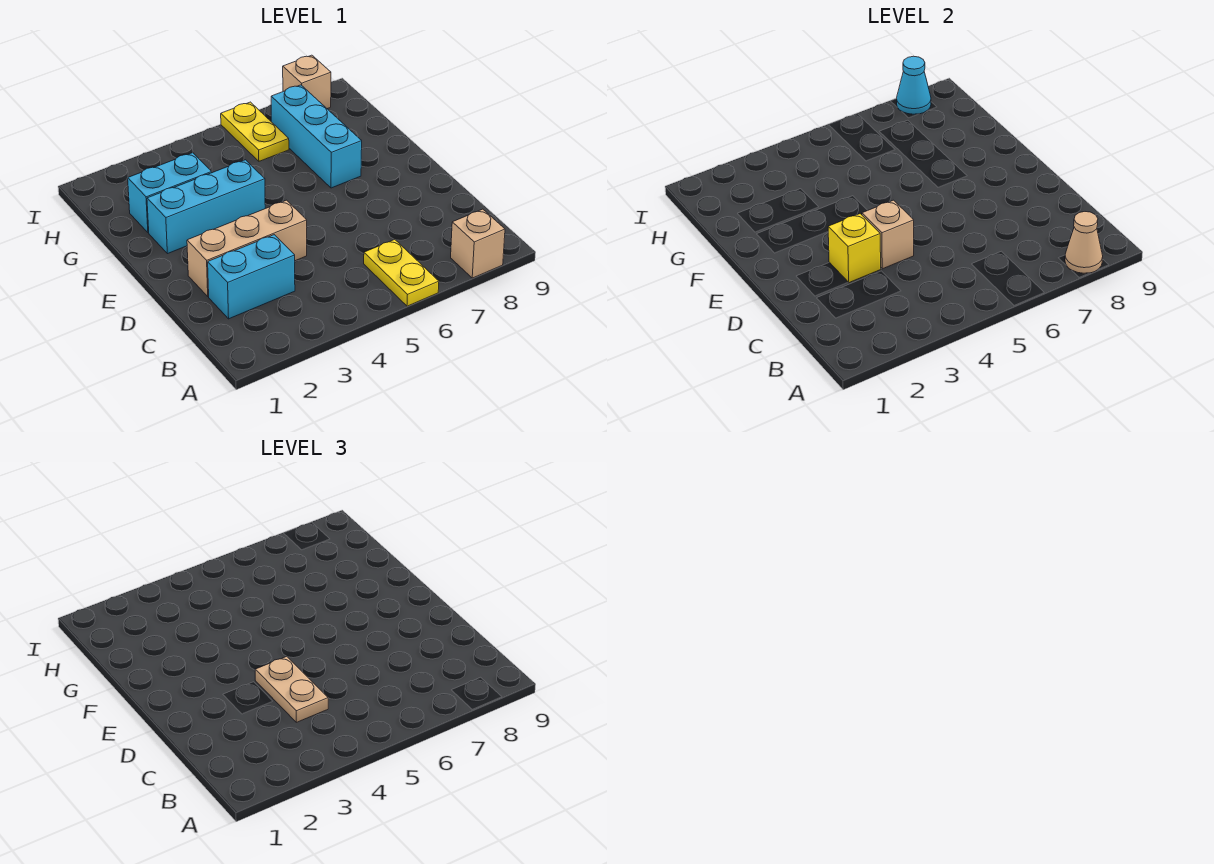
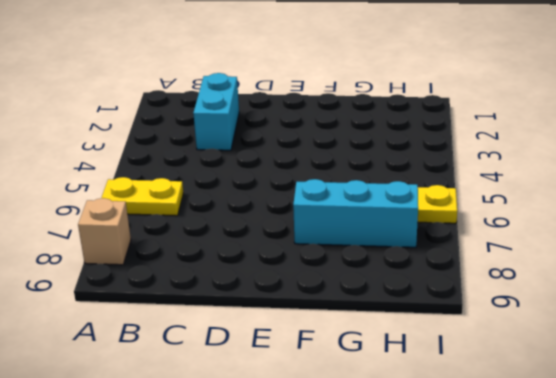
none -> tan brick D2:D4 level 1
none -> cyan brick F2:F4 level 1
none -> cyan brick G2:G3 level 1

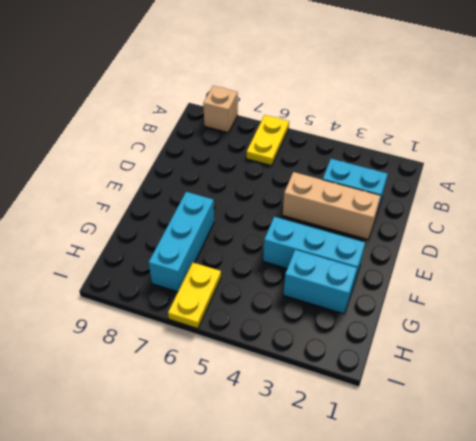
none -> tan brick I8 level 1
none -> tan cone A8 level 2
none -> yellow brick D3 level 2

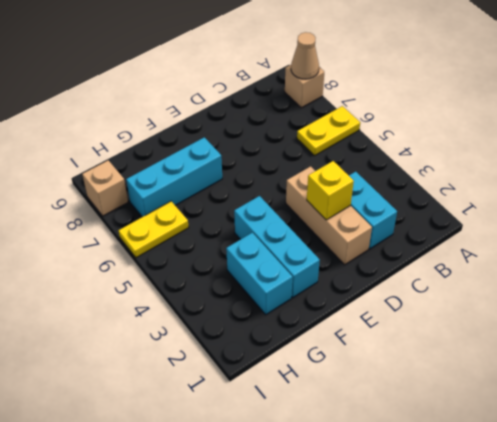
none -> tan brick D4 level 2
none -> cyan cone I8 level 2
none -> tan plate C4:D4 level 3

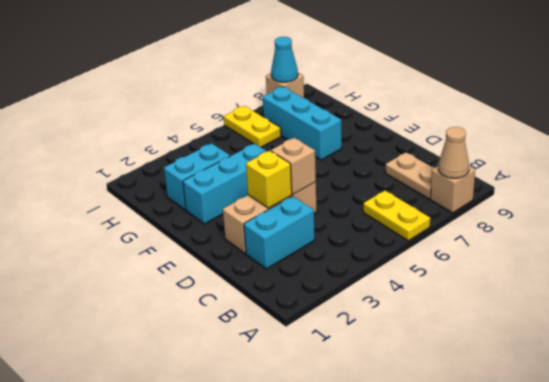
tan plate B8:C8 level 1 -> tan plate C4:D4 level 3

